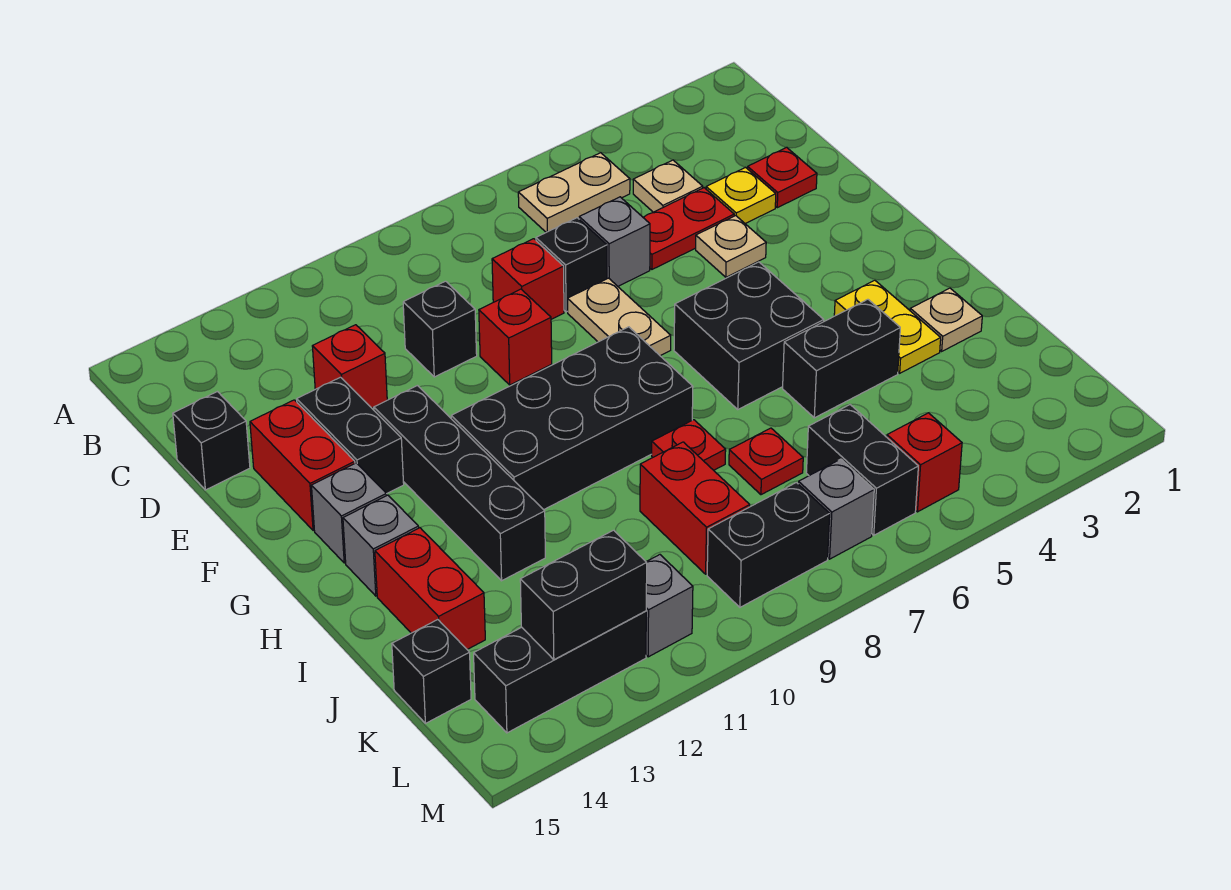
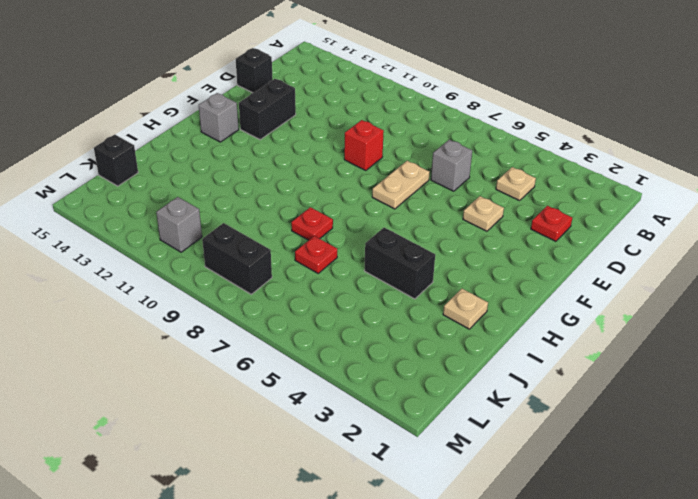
none -> tan plate B5:B6 level 1
none -> yellow plate D3 level 1
none -> red plate D4:D5 level 1
none -> black brick D7 level 1

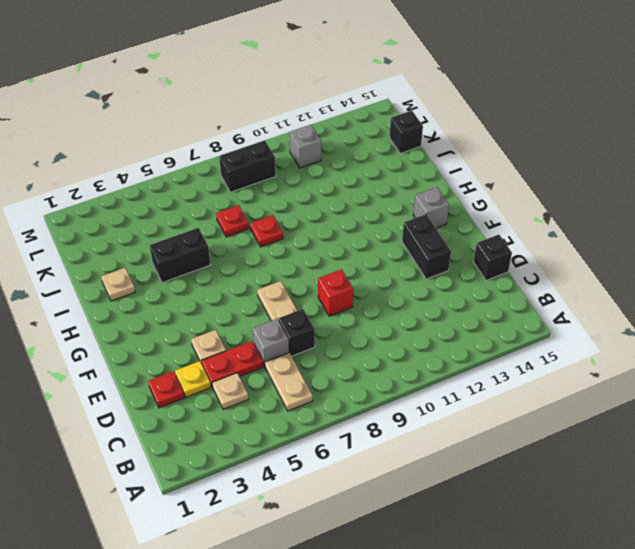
tan plate B6:C6 level 1 -> tan plate B5:B6 level 1
none -> red brick D8 level 1
none -> black brick D10 level 1
none -> red brick D12 level 1
none -> red brick E14:F14 level 1

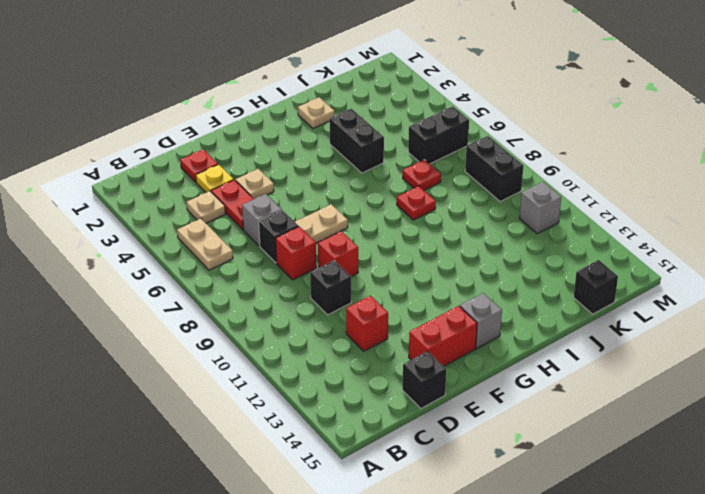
none -> black brick E13:F13 level 1
none -> black brick F12:I12 level 1
none -> black brick G5:H6 level 1
none -> black brick G8:H11 level 1

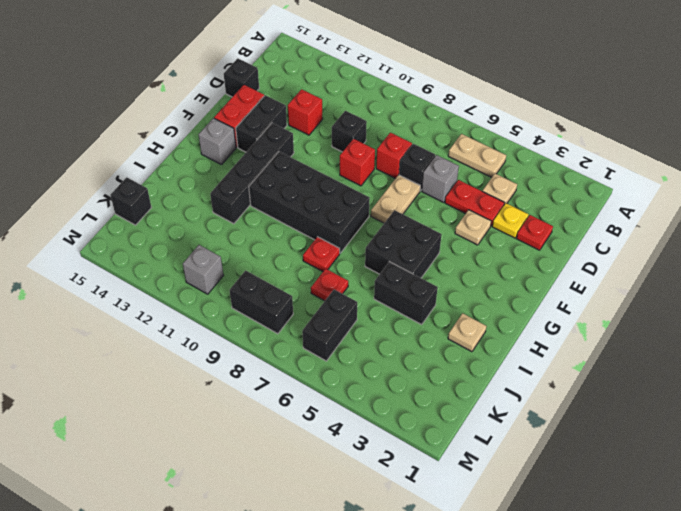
none -> yellow plate H3:I3 level 1
none -> grey brick H14 level 1
none -> red brick I14:J14 level 1
none -> red brick J9:K9 level 1

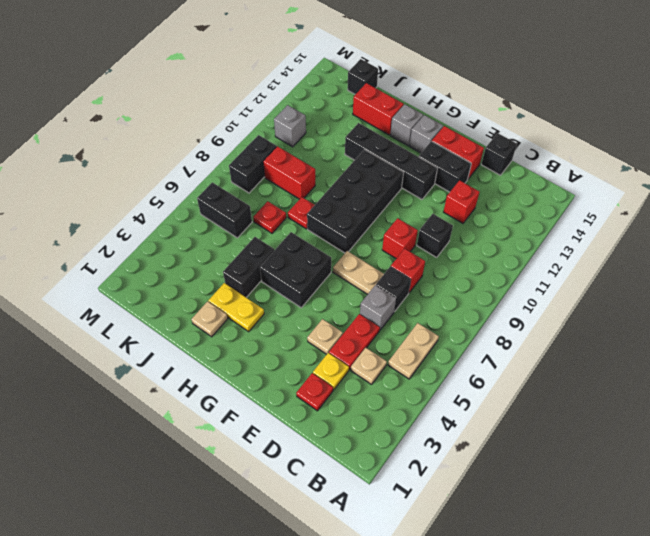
none -> red brick L5 level 1
none -> grey brick L7 level 1
none -> black brick L12:L14 level 1
none -> black brick L12:L13 level 2

